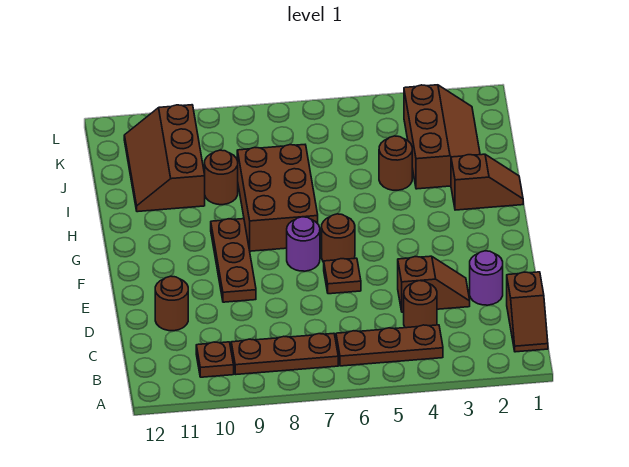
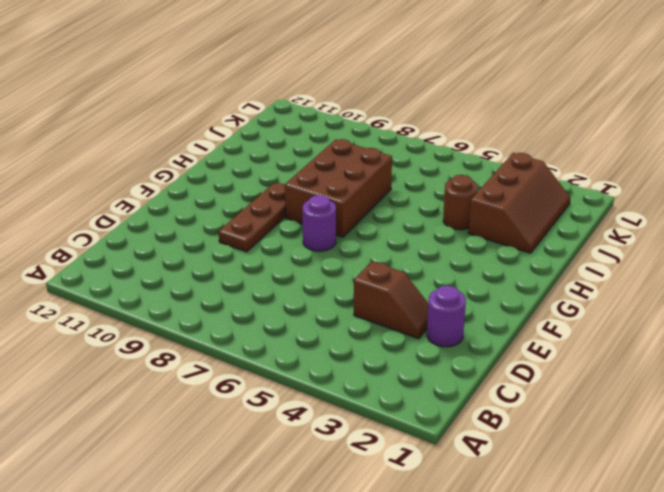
none -> brown slope B1:C1 level 1 top C
none -> brown plate B4:B6 level 1
none -> brown plate B7:B9 level 1

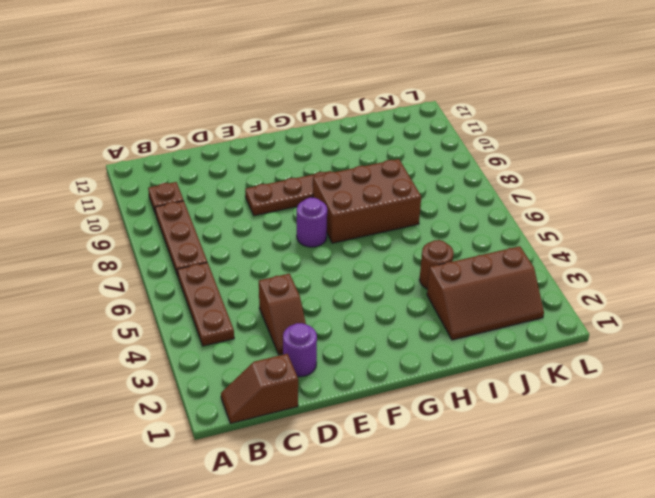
none -> brown round brick C4 level 1
none -> brown round brick D11 level 1
none -> brown plate E6 level 1

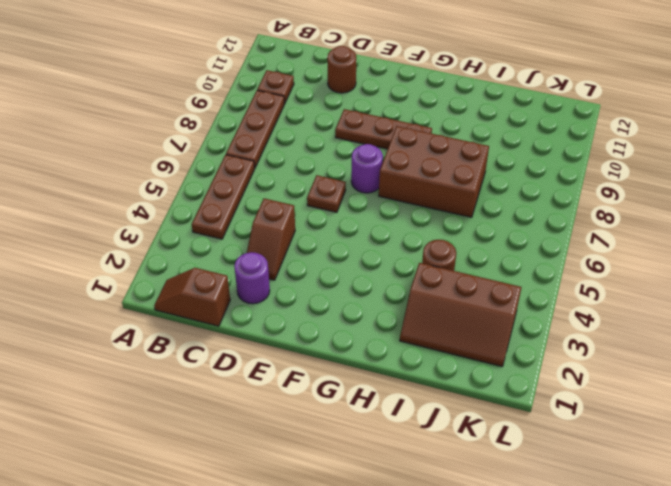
none -> brown round brick C4 level 1
none -> brown round brick F6 level 1
none -> brown slope H1:H2 level 1 top 2

